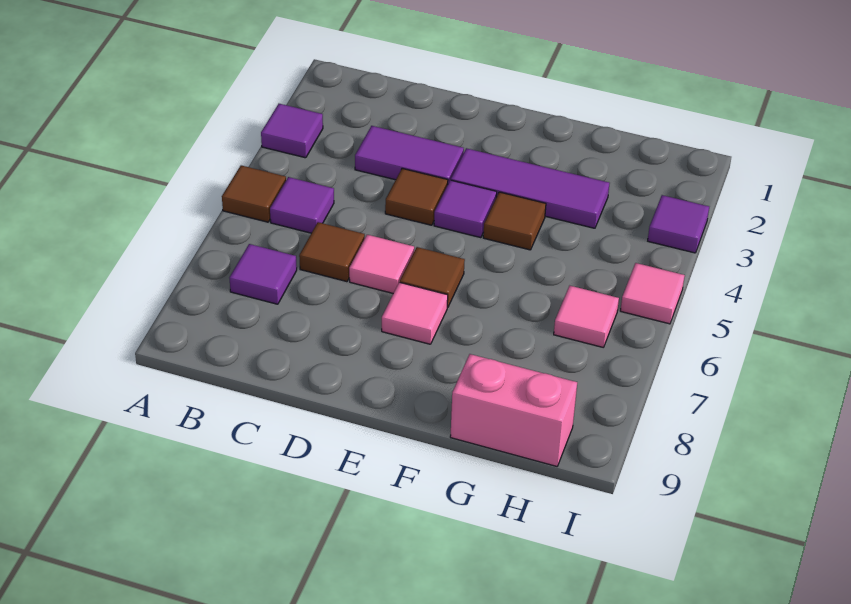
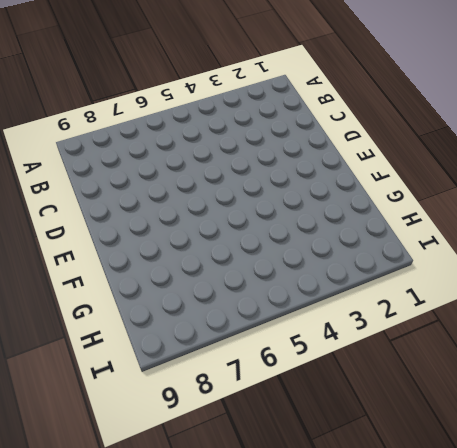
none -> purple tile A3 level 1
none -> brown tile A5 level 1
none -> purple tile B5 level 1

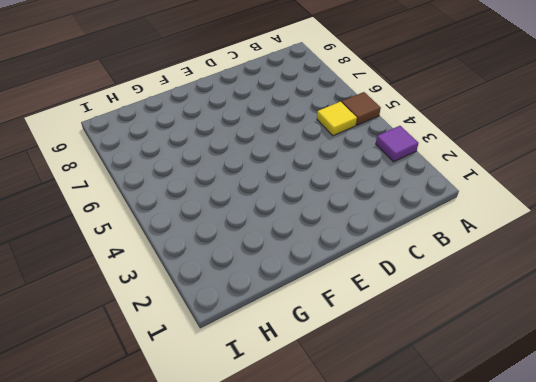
yellow tile B5 level 1 -> purple tile B5 level 1
none -> purple tile B7 level 1
none -> purple tile C3:D3 level 1
none -> brown tile C6 level 1

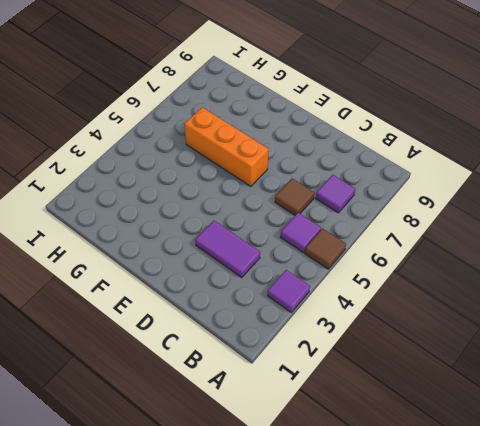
orange brick E6:G6 level 1 -> brown tile E6 level 1
none -> brown tile D4 level 1
none -> pink tile D6 level 1
none -> purple tile E3:G3 level 1

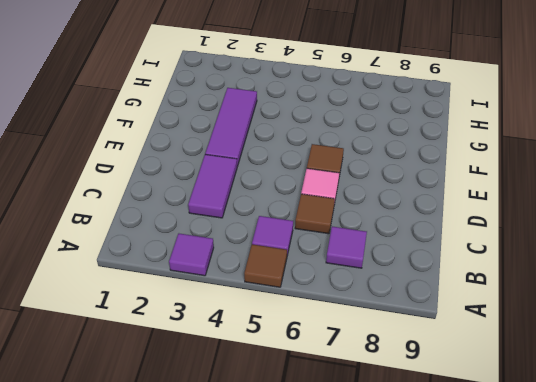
none -> brown tile D4 level 1
none -> purple tile E4 level 1
none -> pink tile E7 level 1

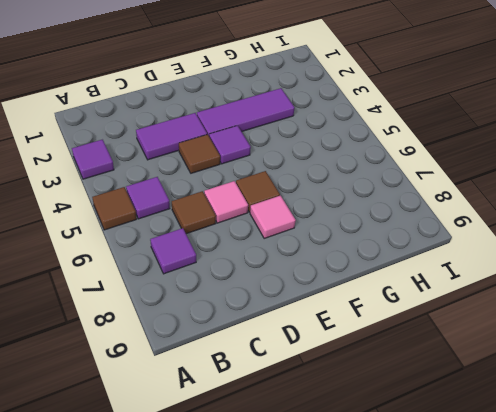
none -> brown tile F4 level 1
none -> pink brick G9:H9 level 1
none -> pink tile H6 level 1

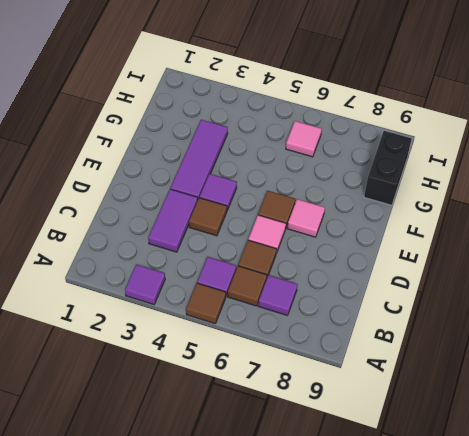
brown tile B6 level 1 -> brown tile F4 level 1
black brick G9:H9 level 1 -> pink brick G9:H9 level 1
none -> purple tile I3 level 1
none -> pink tile I5 level 1

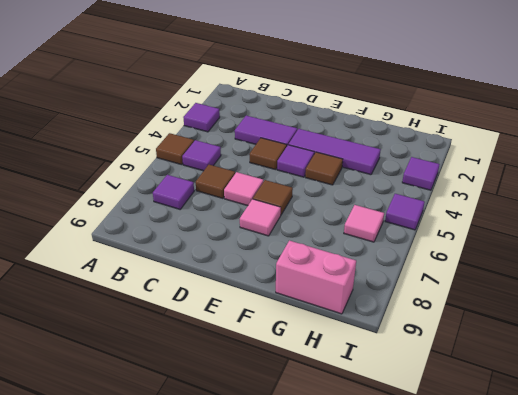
purple tile I5 level 1 -> pink tile I5 level 1

